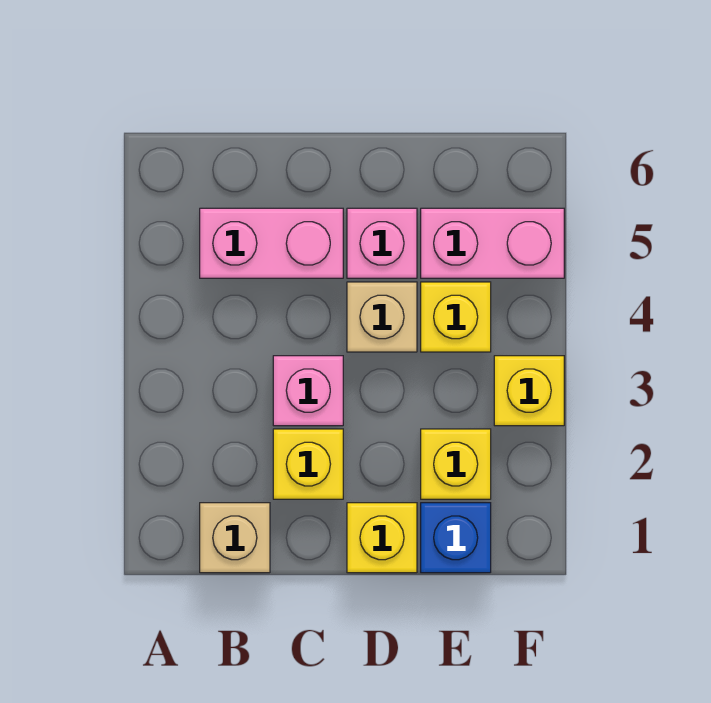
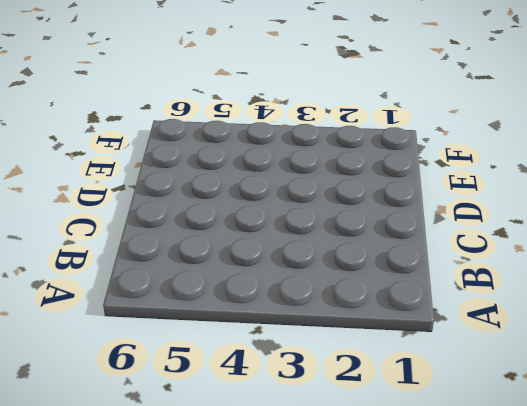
none -> tan brick B1 level 1
none -> pink brick B5:C5 level 1
none -> yellow brick C2 level 1

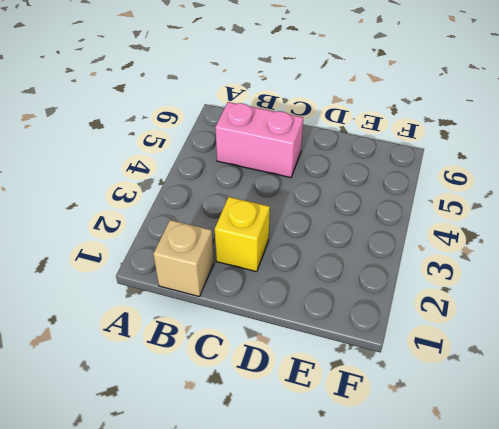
none -> pink brick C3 level 1
none -> yellow brick D1 level 1
none -> tan brick D4 level 1

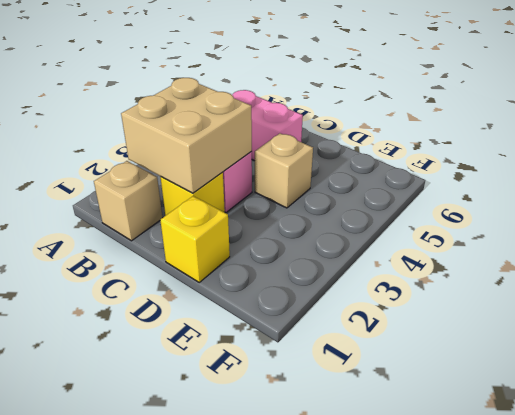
tan brick B2:C3 level 2 -> none
none -> pink brick D5 level 1
none -> blue brick E1 level 1
none -> yellow brick E2 level 1

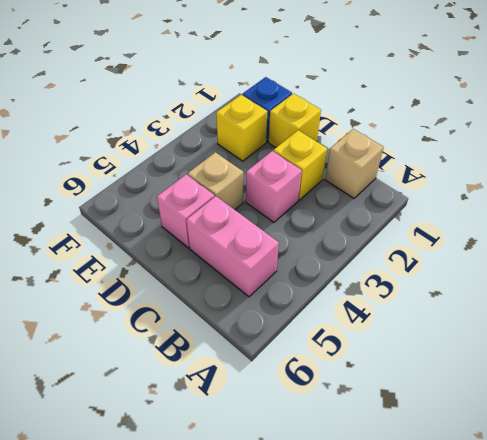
none -> yellow brick E4 level 1
none -> pink brick E5:F5 level 1
none -> yellow brick F3 level 1

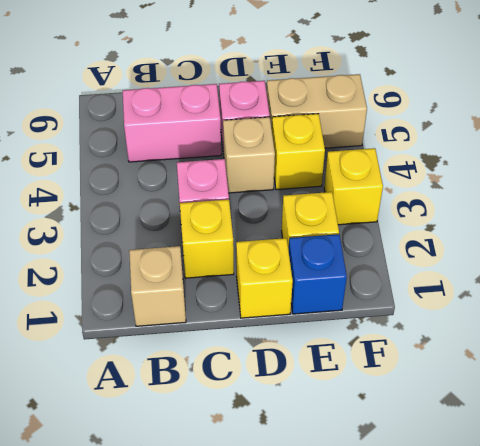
tan brick E5:F5 level 1 -> pink brick E5:F5 level 1

